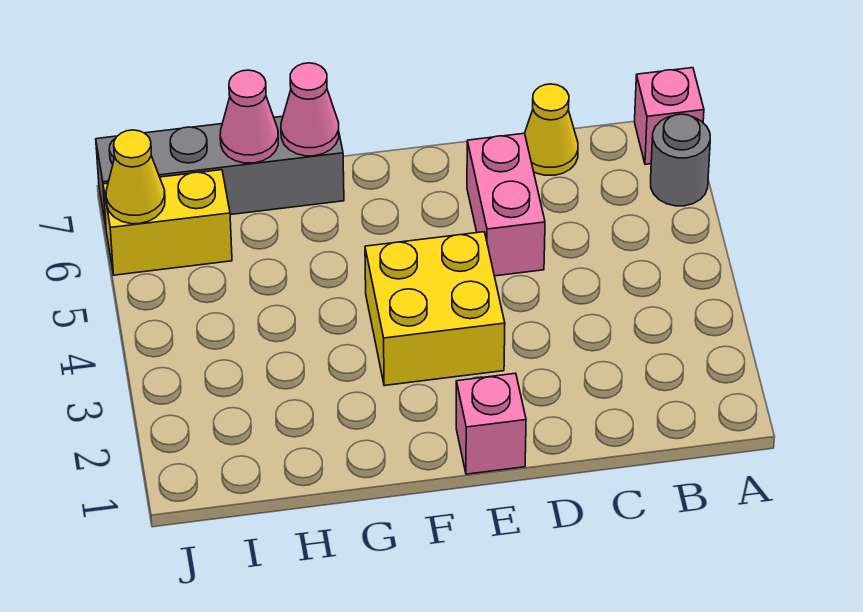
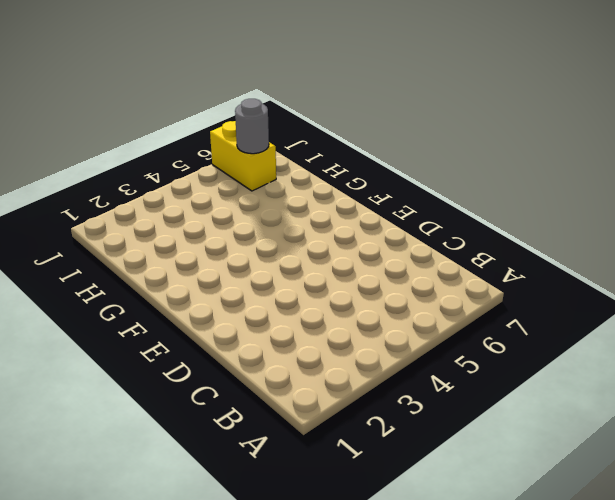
grey round brick I6 level 2 -> grey round brick A6 level 1
none -> pink brick A7 level 1
none -> yellow cone C7 level 1

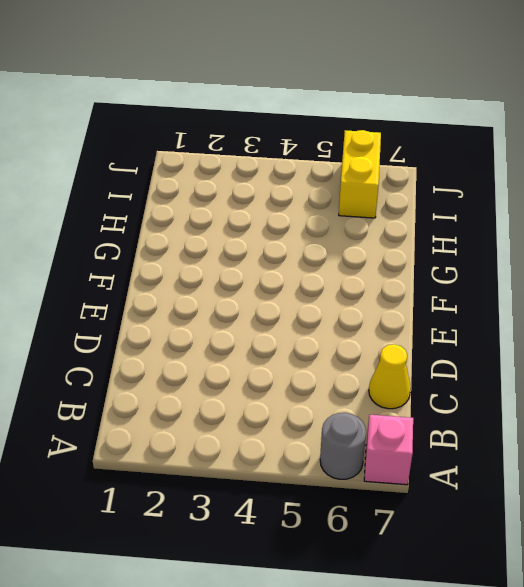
none -> pink brick D5:D6 level 1
none -> pink brick E1 level 1

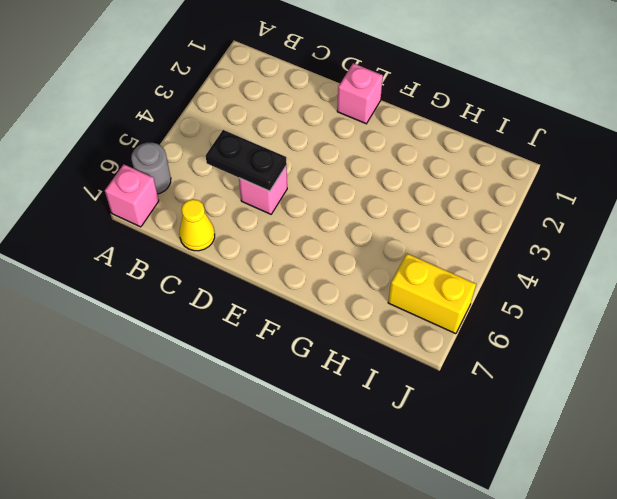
black plate C5:D5 level 2 -> none
pink brick D5 level 1 -> pink brick D5:D6 level 1
none -> yellow brick E3:F4 level 1
none -> grey brick G7:J7 level 1

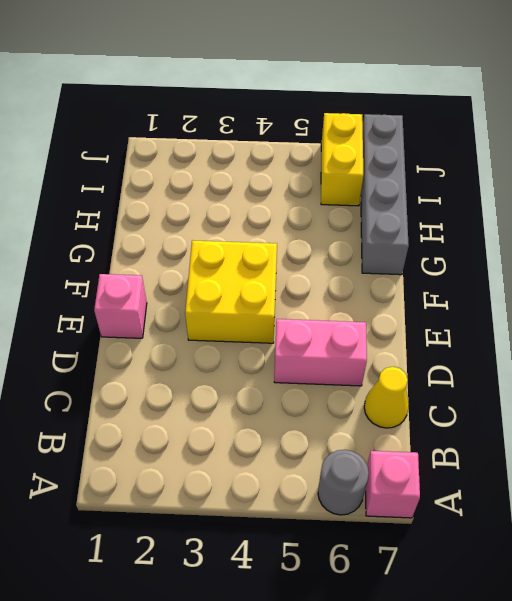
none -> pink cone G7 level 2
none -> pink cone H7 level 2

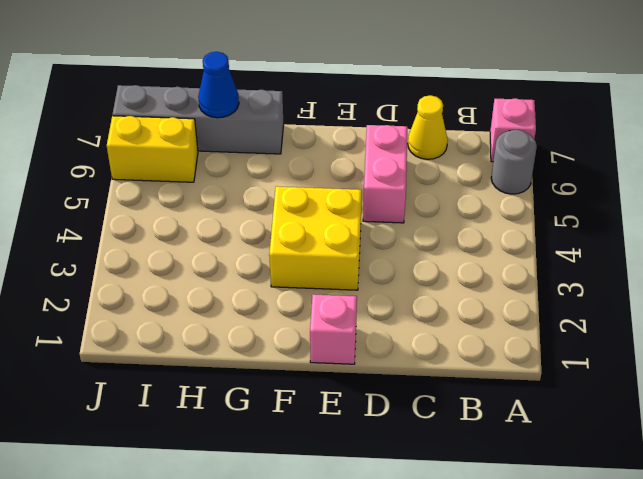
blue cone H7 level 2 -> pink cone H7 level 2
none -> pink cone G7 level 2
none -> yellow cone J6 level 2

